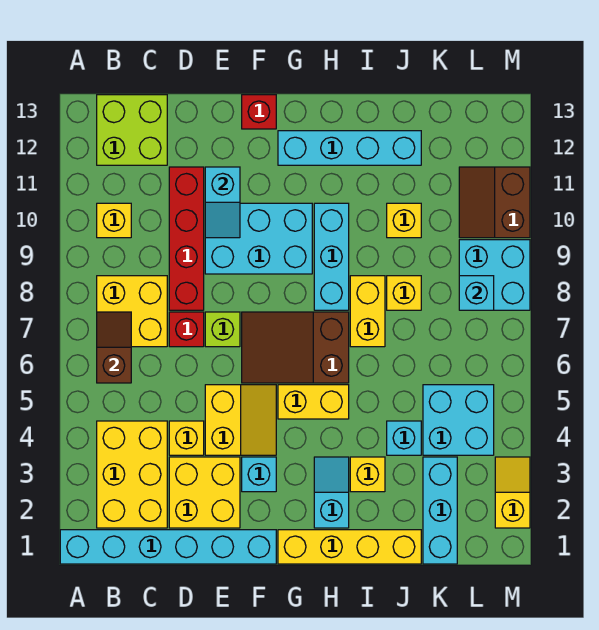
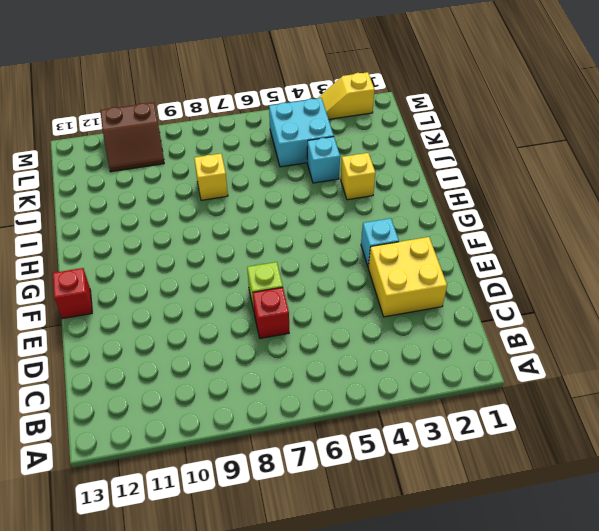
none -> cyan brick A1:F1 level 1
none -> yellow brick B2:C4 level 1
none -> yellow brick B7:C8 level 1
none -> yellow brick B10 level 1

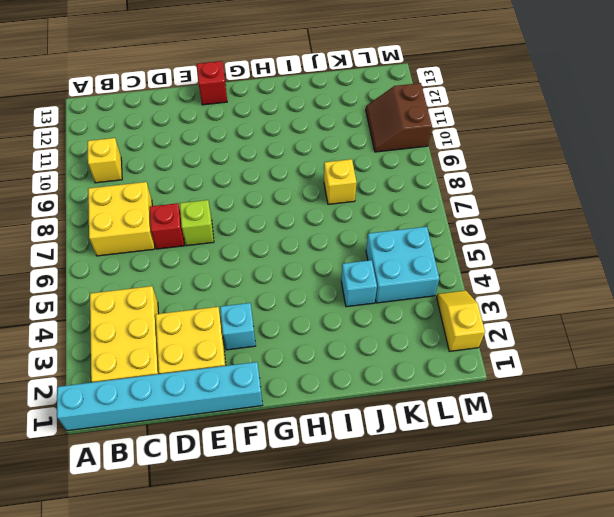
none -> lime brick B12:C13 level 1
none -> yellow brick D4 level 1
none -> red brick D8:D11 level 1
none -> yellow slope E4:F5 level 1 top E

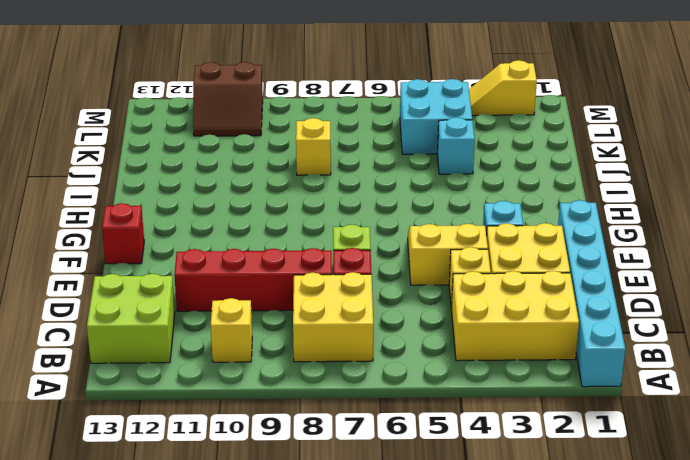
none -> cyan brick E9:G10 level 1
none -> brown slope F6:H7 level 1 top H
none -> yellow brick G1:J1 level 1
none -> yellow brick G5:H5 level 1

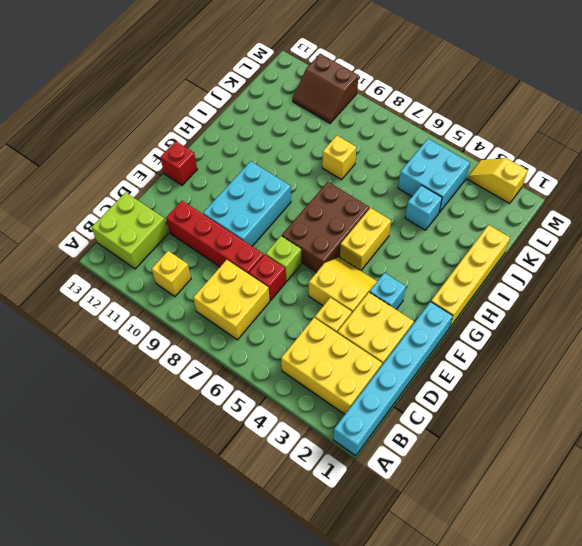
brown brick F6:H7 level 1 -> brown slope F6:H7 level 1 top H
none -> cyan brick G12:J12 level 1
none -> cyan slope H2:H3 level 1 top 2
none -> cyan brick H8:H10 level 1
none -> yellow brick I3 level 1

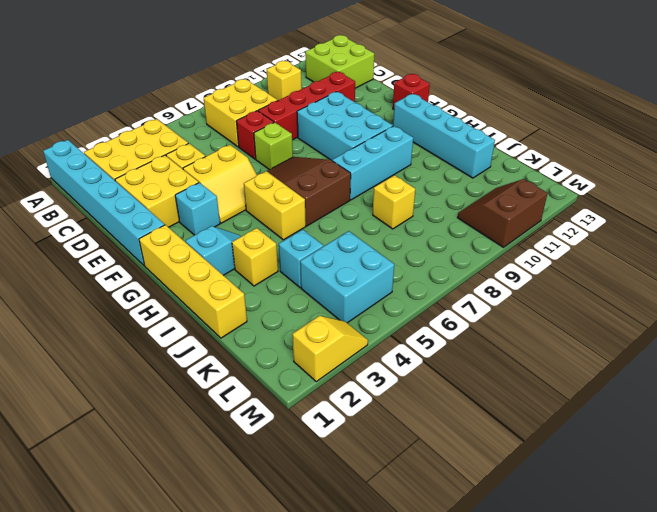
none -> yellow brick I7:I8 level 1
none -> yellow brick J10 level 1
none -> cyan brick K1:K3 level 1
none -> cyan brick L8:M9 level 1

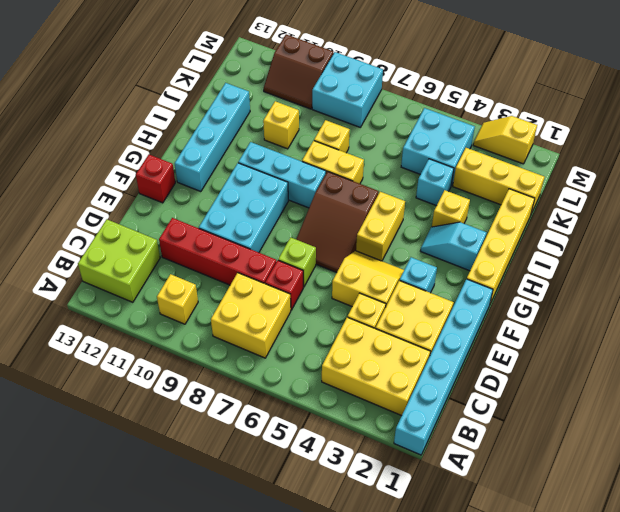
yellow brick K1:K3 level 1 -> cyan brick K1:K3 level 1
none -> brown slope B6:B7 level 2 top 6
none -> cyan slope E10:E11 level 2 top 11
none -> cyan brick L8 level 2

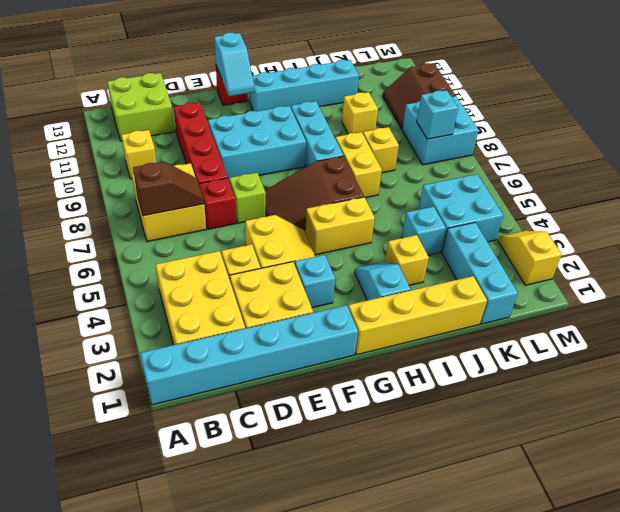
brown slope B7:C7 level 2 top B -> brown slope B6:B7 level 2 top 6
cyan slope F12:F13 level 2 top 13 -> cyan slope E10:E11 level 2 top 11

